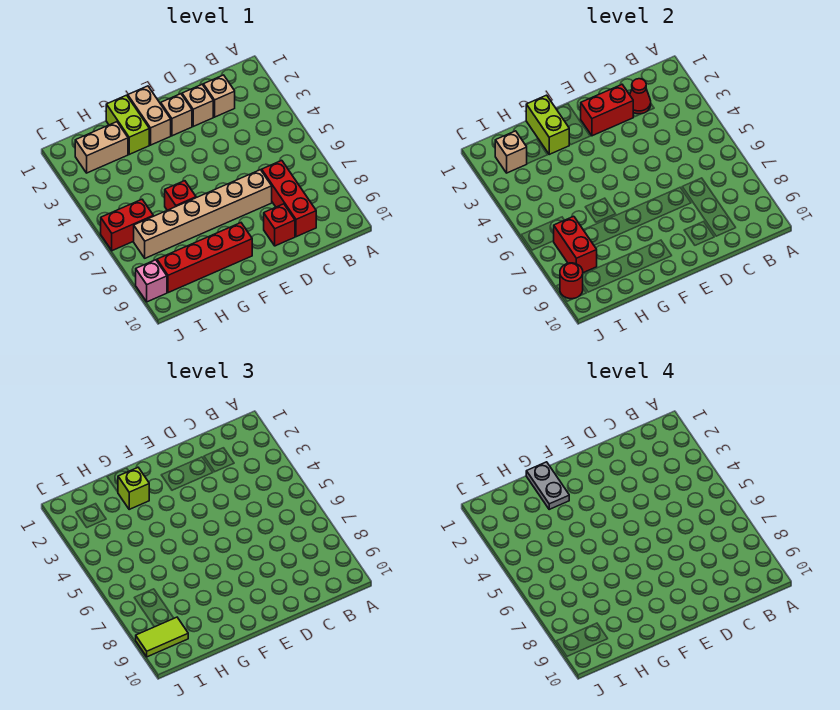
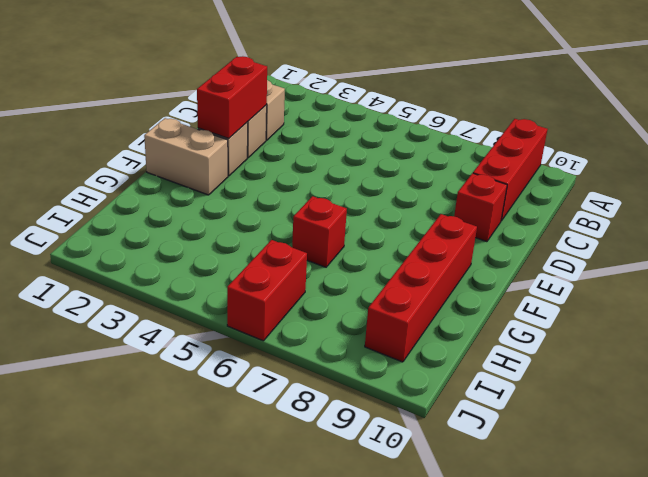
red brick A9:C9 level 1 -> red brick C7:C9 level 1
none -> tan brick D7:I7 level 1
none -> lime brick G1:G2 level 1
none -> tan brick H2:I2 level 1

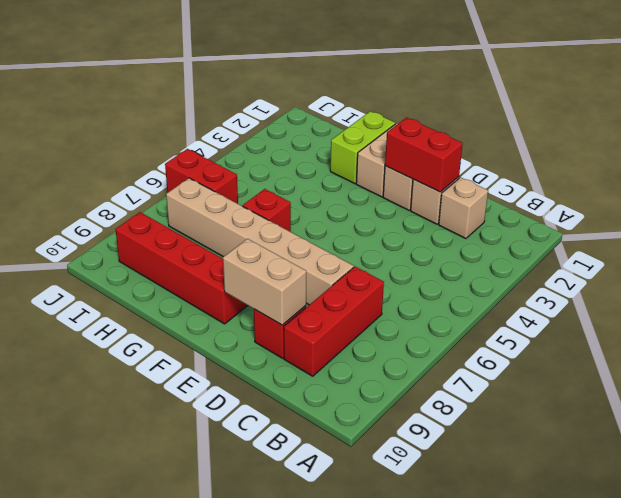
tan brick D9:E9 level 2 -> tan brick H2:I2 level 1
none -> pink brick J9 level 1
none -> red cone C2 level 2
none -> lime brick G1:G2 level 2

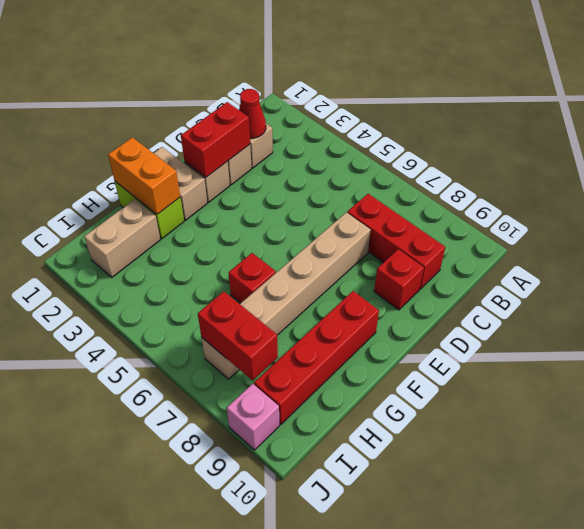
orange brick G1:G2 level 2 -> lime brick G1:G2 level 2
none -> red brick I6:J6 level 1
none -> tan brick I2 level 2
none -> red round brick J9 level 2

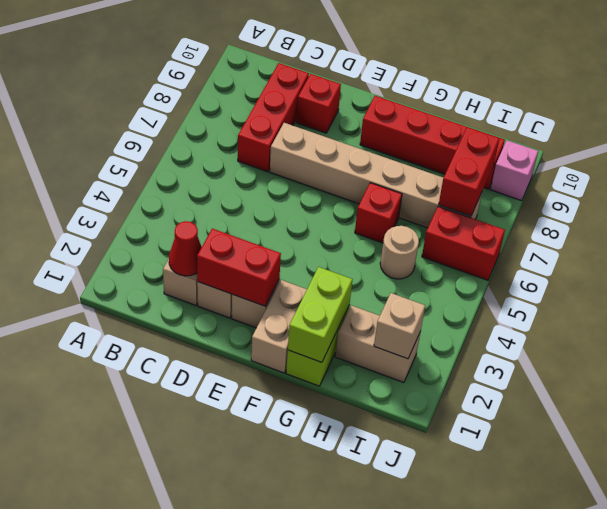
tan round brick H5 level 1 -> none
none -> red round brick J9 level 2
none -> lime brick G2 level 3
none -> lime tile I9:J9 level 3

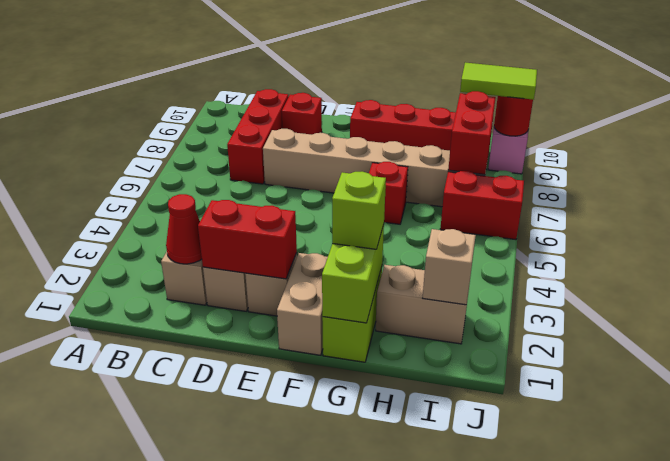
none -> grey plate G1:G2 level 4

